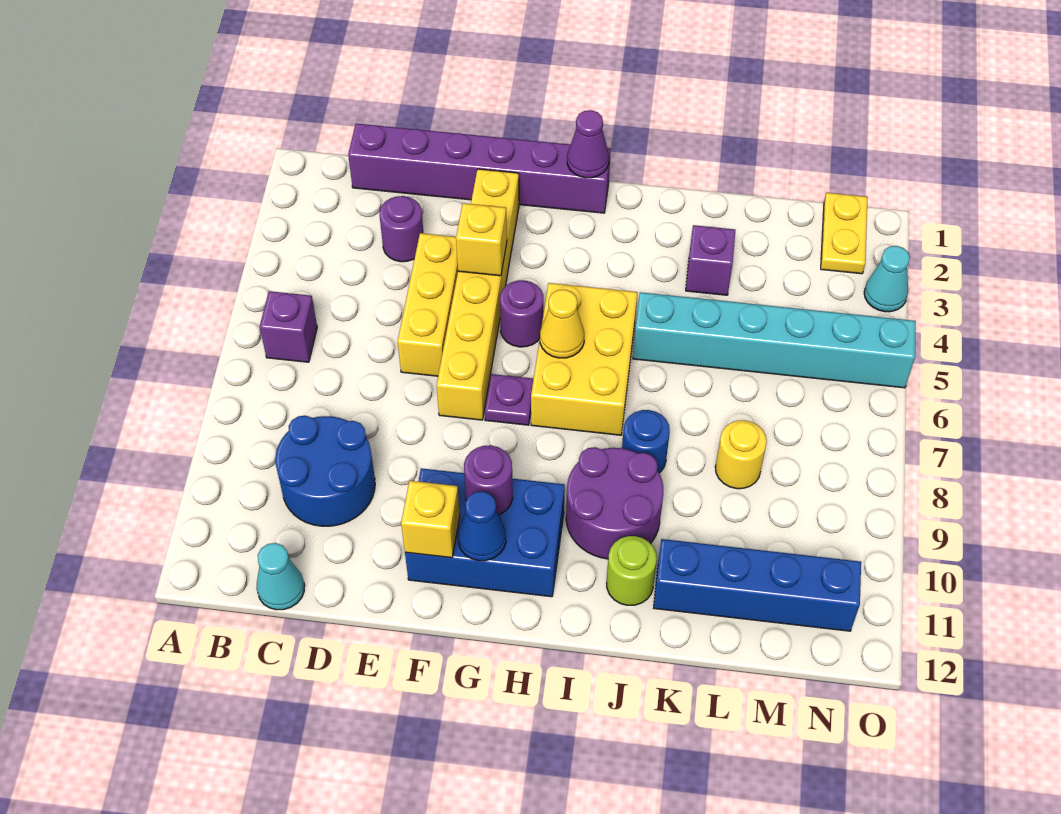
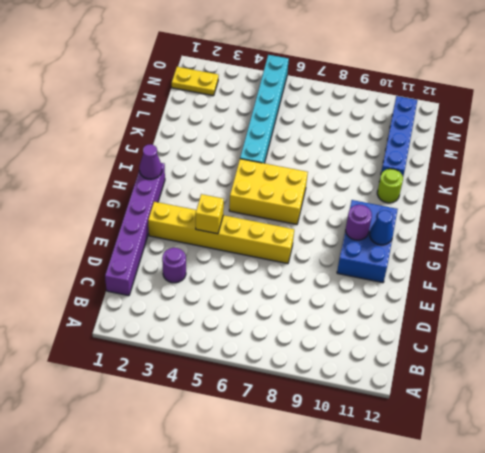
none -> purple brick B6 level 1
none -> blue round brick C9:D10 level 1
none -> cyan cone C12 level 1

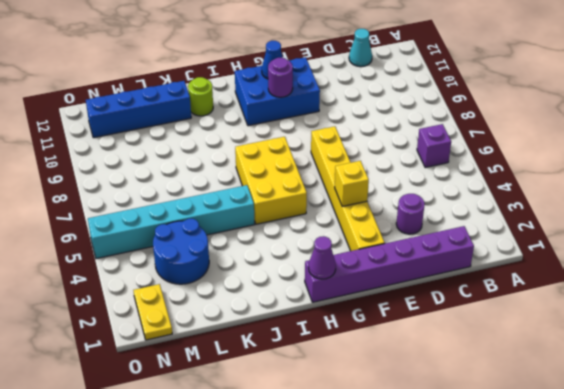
blue round brick L3:M4 level 1 -> blue round brick C9:D10 level 1
none -> yellow brick E4:E6 level 1
none -> purple round brick G5 level 1
none -> purple plate G7 level 1

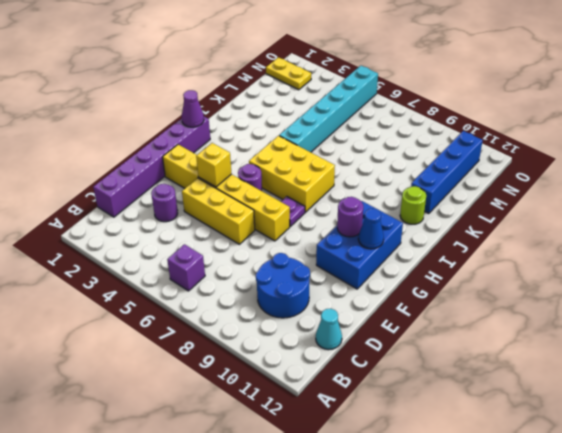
none -> purple round brick I9:J10 level 1
none -> blue round brick J8 level 1
none -> purple brick K3 level 1

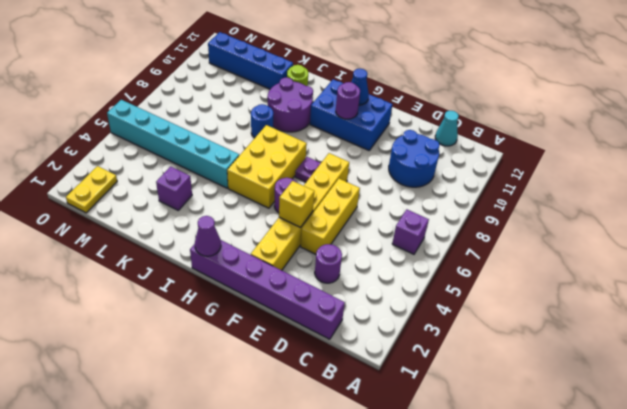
none -> yellow round brick L8 level 1
none -> cyan cone O3 level 1
none -> yellow brick F11 level 2

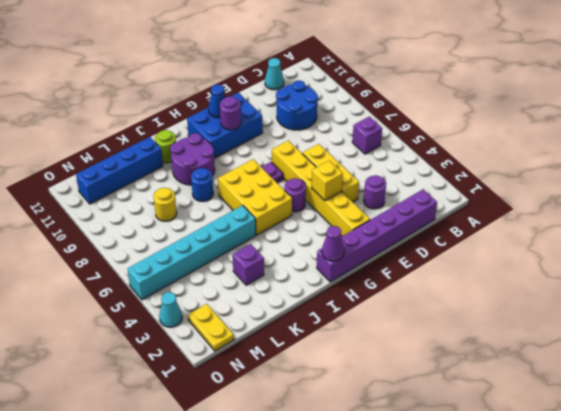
none -> yellow brick F11 level 2
none -> yellow cone H6 level 2

